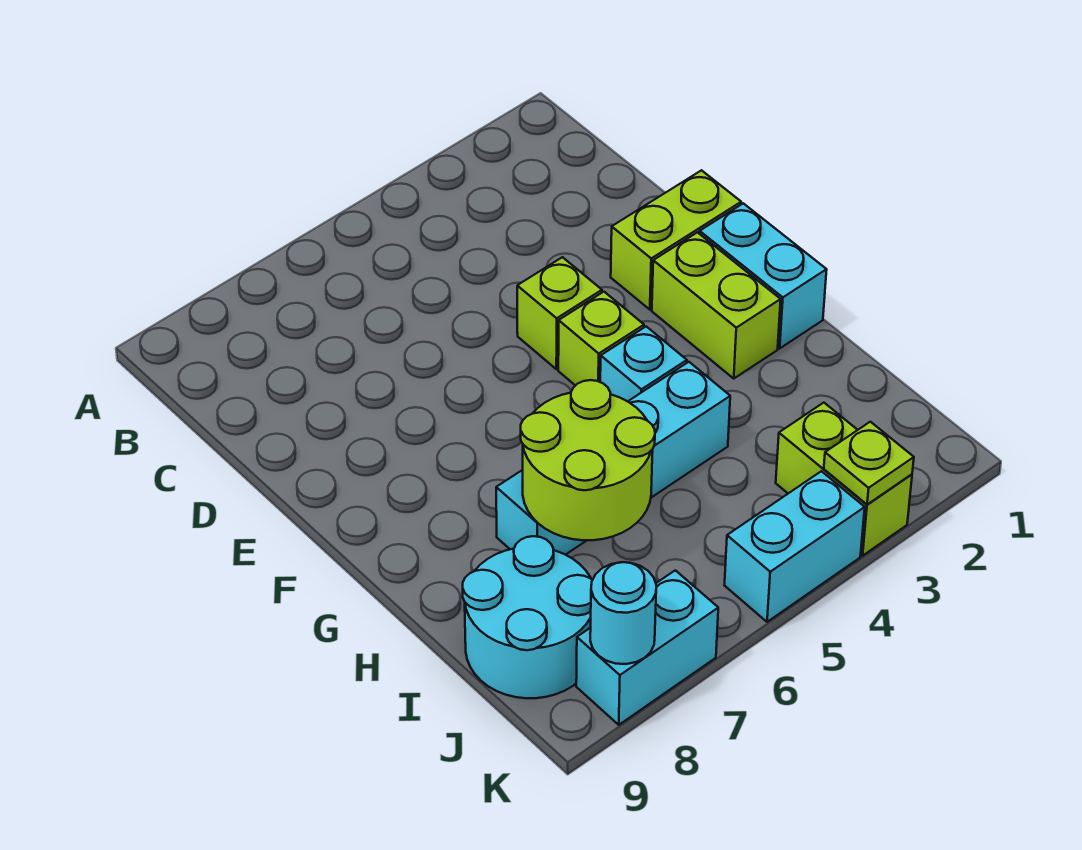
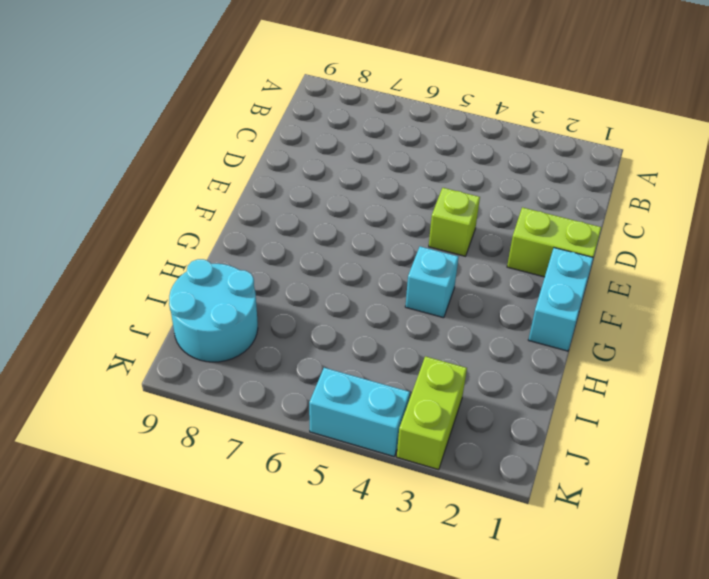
none -> lime brick F2:G2 level 1
none -> lime brick F4 level 1
none -> cyan brick H4:H7 level 1

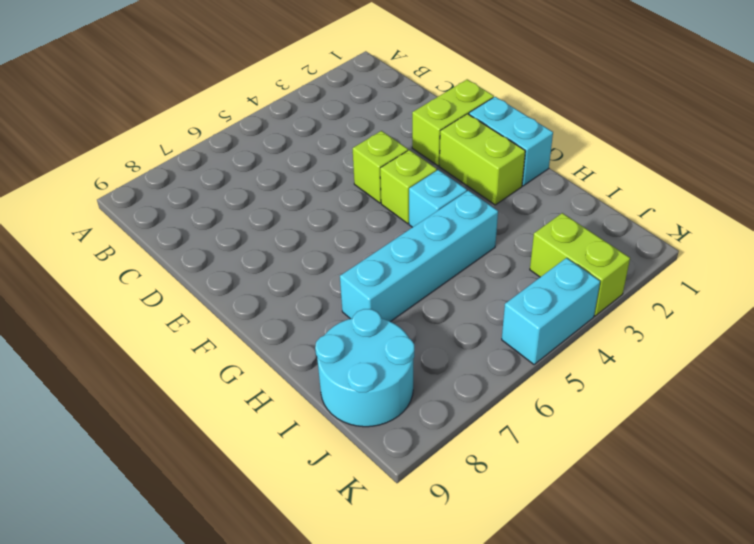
none -> cyan brick K7:K8 level 1
none -> lime round brick H6:I7 level 2
none -> lime plate K3 level 2

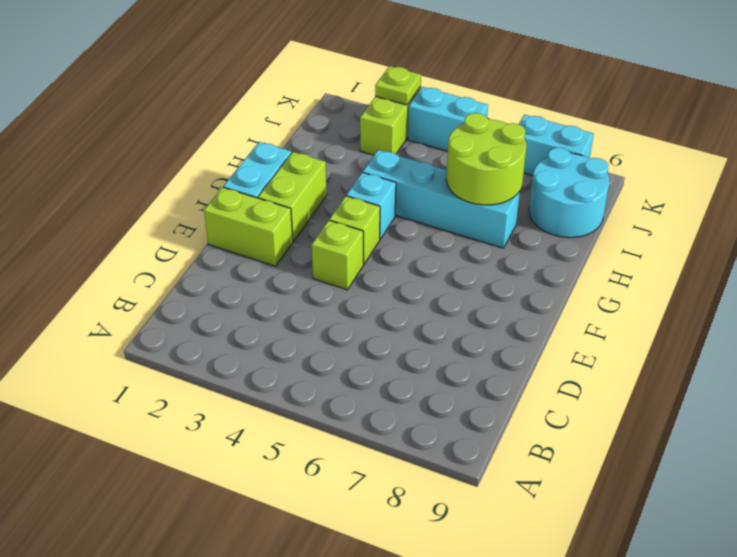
none -> cyan round brick K8 level 2

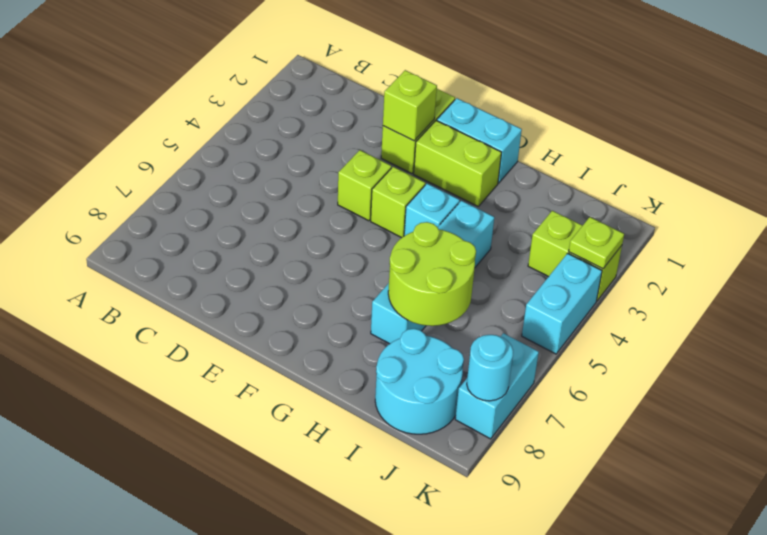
lime brick E2 level 2 -> none

